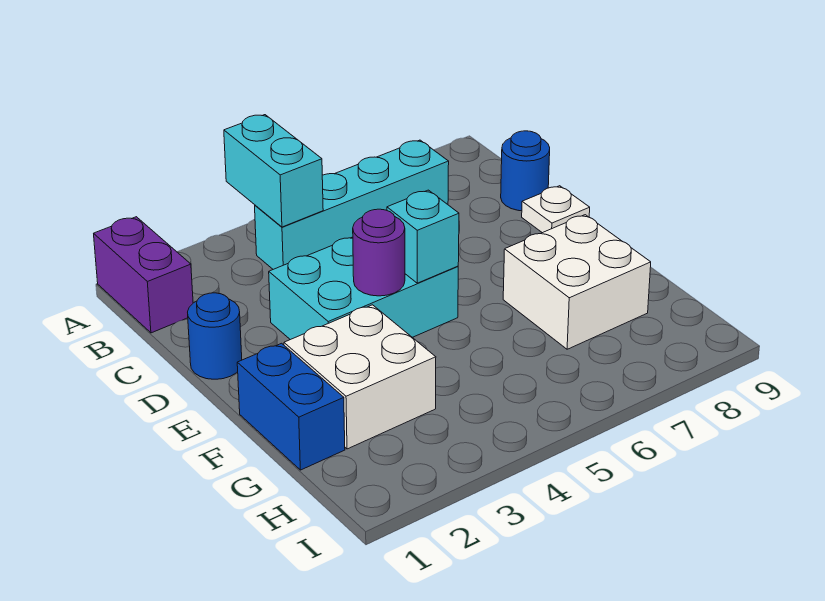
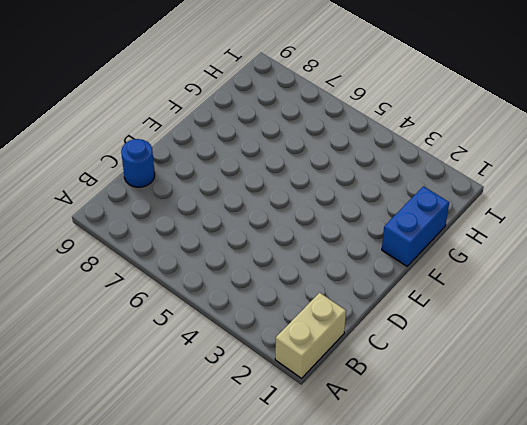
tan brick A1:B1 level 1 -> purple brick A1:B1 level 1
none -> cyan brick B4:B7 level 1
none -> blue round brick D1 level 1
none -> cyan brick D3:E5 level 1

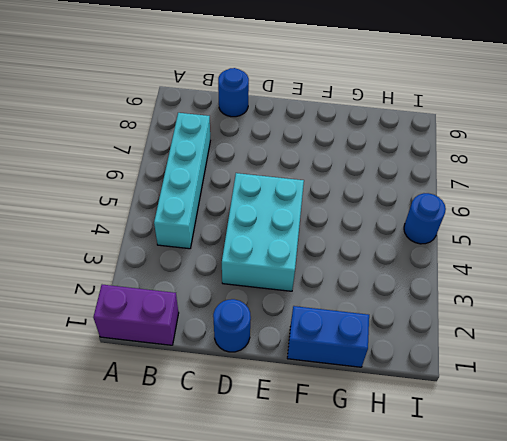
blue round brick I5 level 1 -> none
none -> white plate D9 level 1
none -> white brick F2:G3 level 1
none -> white brick F7:G8 level 1

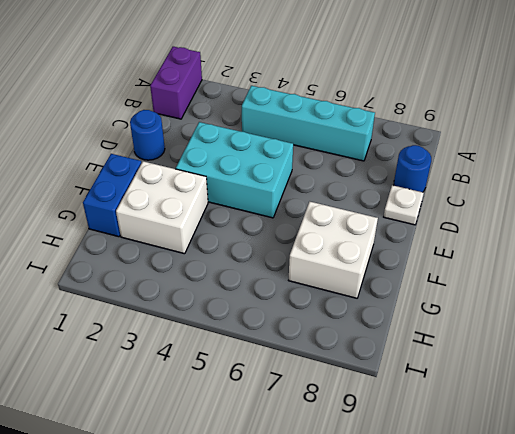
none -> cyan brick A4:B4 level 2
none -> purple round brick E4 level 2
none -> cyan brick E5 level 2

